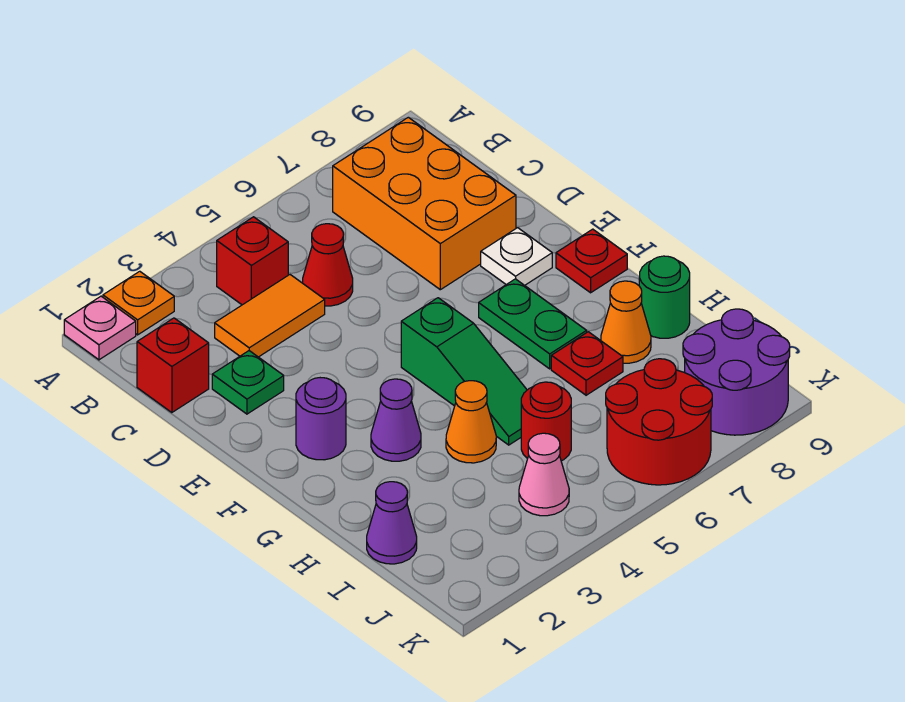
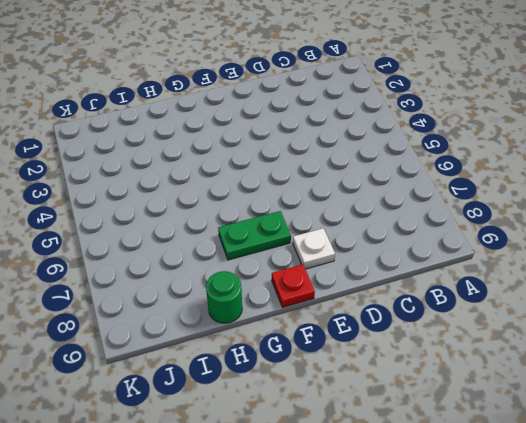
none -> pink plate A1 level 1
none -> orange plate A2 level 1
none -> red brick B4 level 1

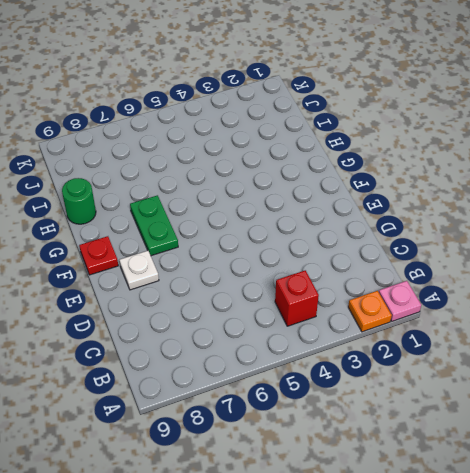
none -> orange brick B7:D8 level 1
none -> red brick C1 level 1
none -> orange tile C3:C4 level 1

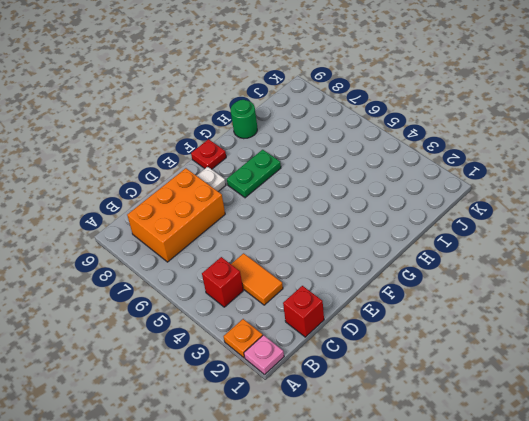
none -> red cone C5 level 1
none -> green plate D2 level 1
none -> purple round brick F2 level 1

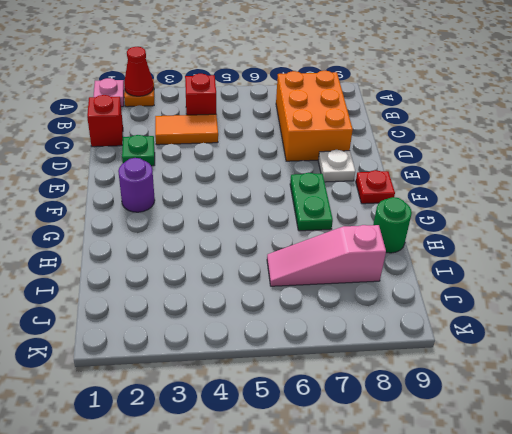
red cone A2 level 2 -> red cone C5 level 1
pink slope I6:I8 level 1 top 8 -> none
none -> green slope F5:H5 level 1 top F
none -> purple cone G3 level 1
none -> orange cone H4 level 1

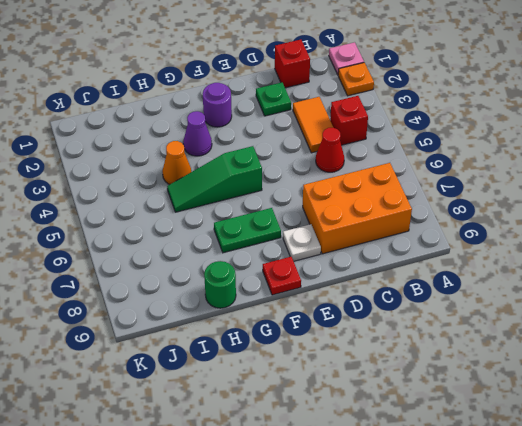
none -> red plate H7 level 1
none -> orange cone H8 level 1
none -> purple cone I1 level 1

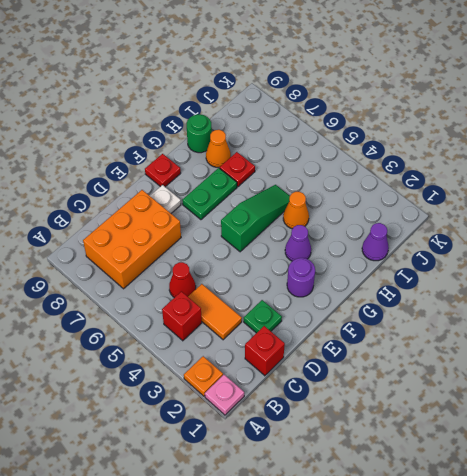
none -> red round brick I5 level 1
none -> pink cone J4 level 1
none -> red round brick J6:K7 level 1

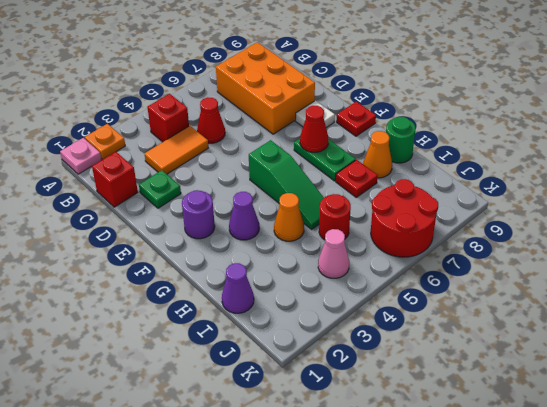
red cone F7 level 2 -> none
none -> purple round brick J8:K9 level 1

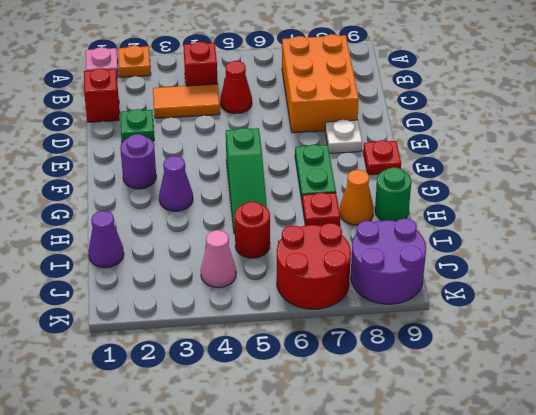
none -> orange cone H4 level 1

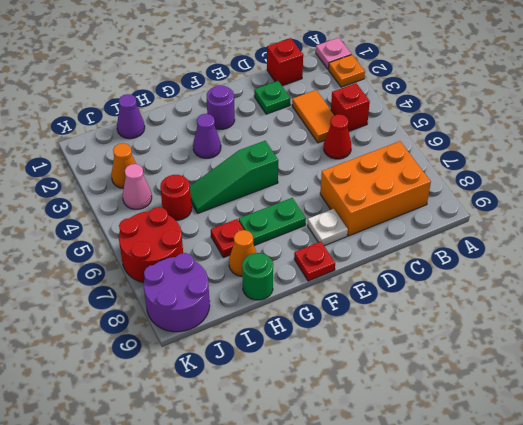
orange cone J3 level 1 -> orange cone H4 level 1

